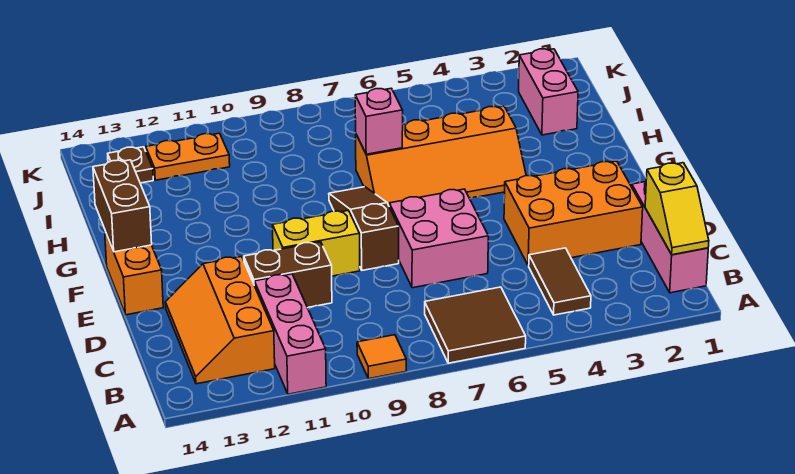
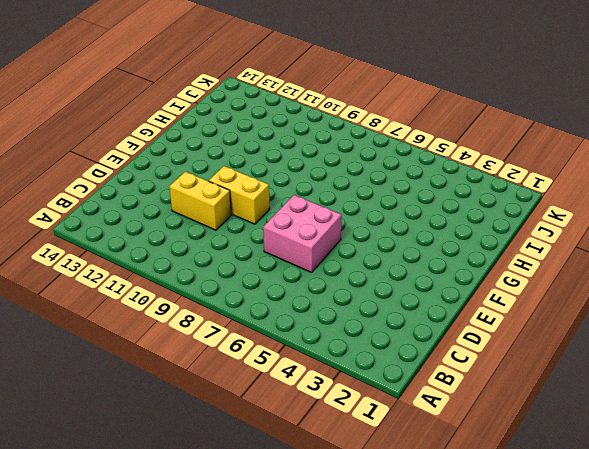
yellow brick D10:D11 level 1 -> brown brick D10:D11 level 1
none -> brown tile A6:B7 level 1
none -> orange tile A9 level 1
none -> pink brick A11:C11 level 1

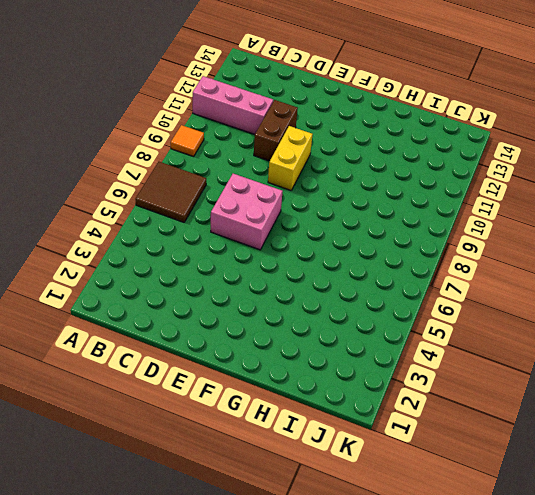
none -> pink brick B1:D1 level 1
none -> brown tile B4:C4 level 1
none -> orange slope B12:D13 level 1 top 12

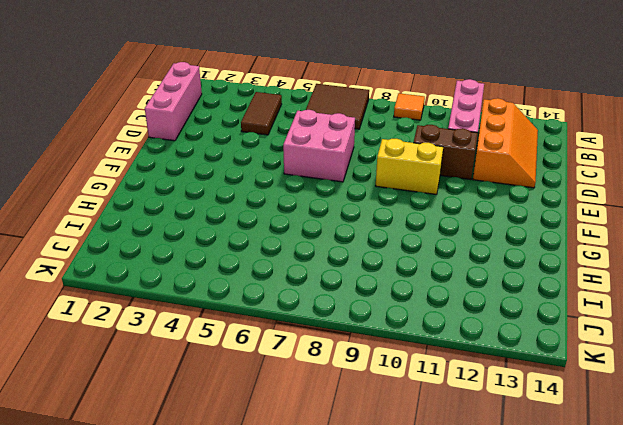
none -> orange brick D2:E4 level 1
none -> brown slope E8:G8 level 1 top E
none -> orange brick E14:F14 level 1

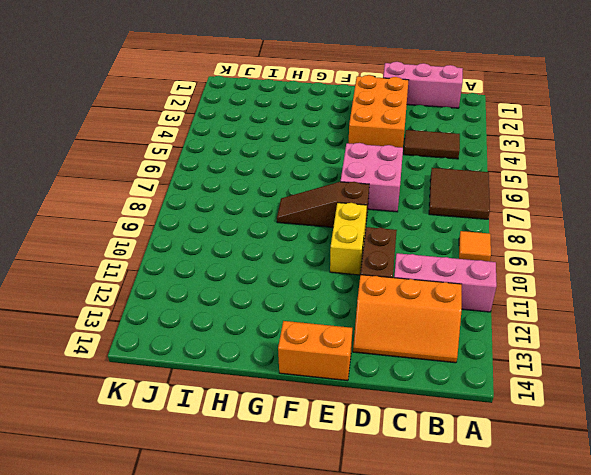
none -> orange slope G4:H7 level 1 top H
none -> pink brick I2:J2 level 1
none -> orange plate J11:J12 level 1

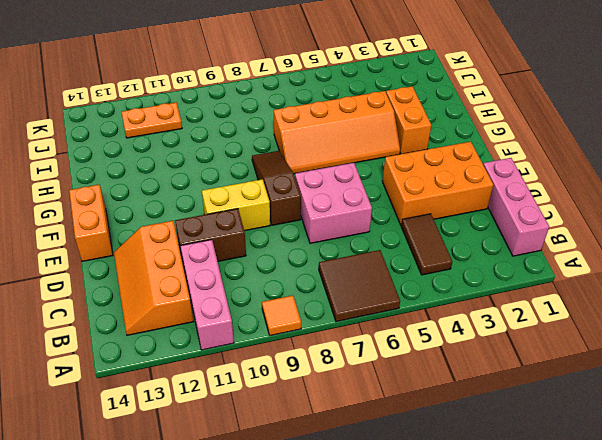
orange brick G3:H3 level 1 -> none
none -> pink brick I2:J2 level 1
none -> brown plate J13 level 1
none -> yellow slope B1:C1 level 2 top C

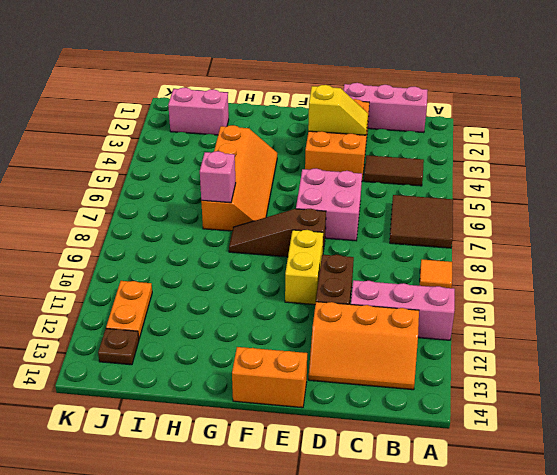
yellow slope D3:E3 level 2 top E -> yellow slope B1:C1 level 2 top C
none -> brown brick F14:G14 level 2

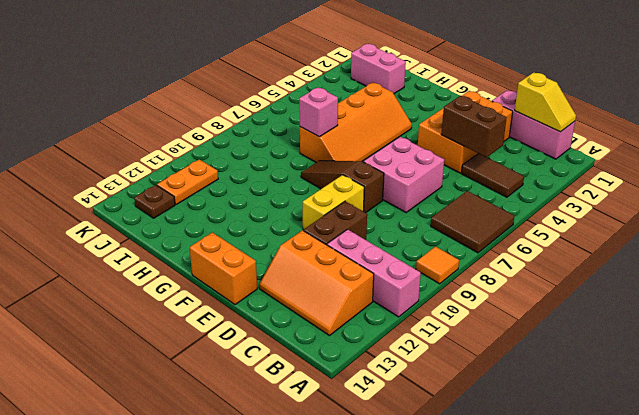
brown brick C4:D4 level 2 -> brown brick F14:G14 level 2

